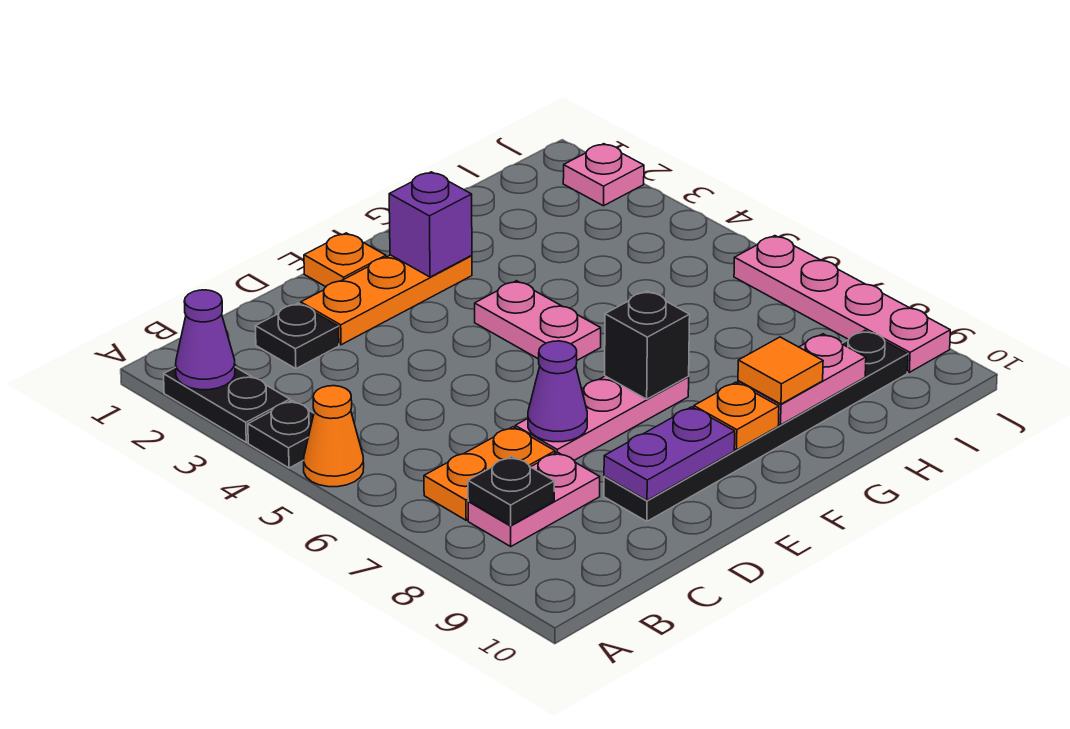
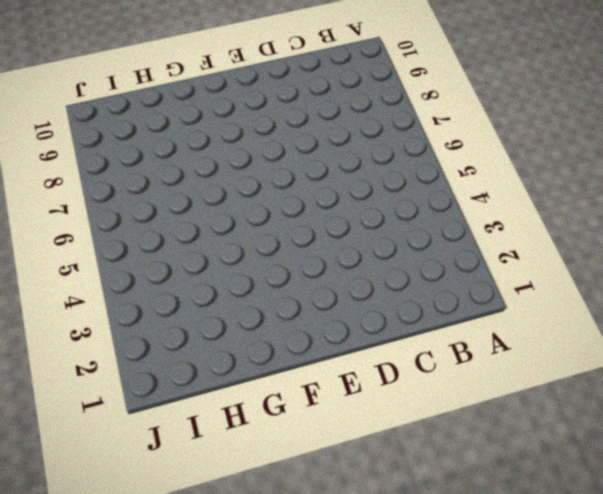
none -> black plate A2:A3 level 1
none -> black plate A4 level 1
none -> orange cone A5 level 1

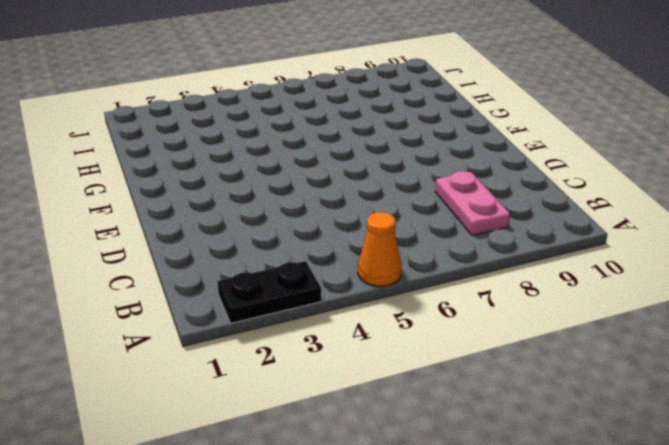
none -> black plate A4 level 1
none -> orange plate B7:C7 level 1
none -> black plate C2 level 1

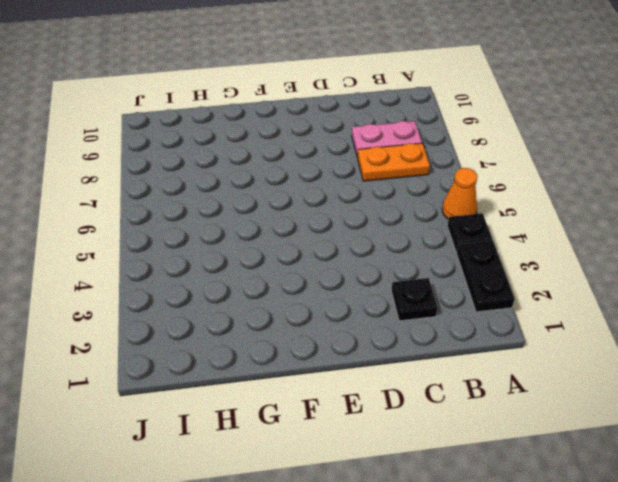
none -> orange plate D2:F2 level 1
none -> pink plate D7:F7 level 1
none -> black plate D9:I9 level 1

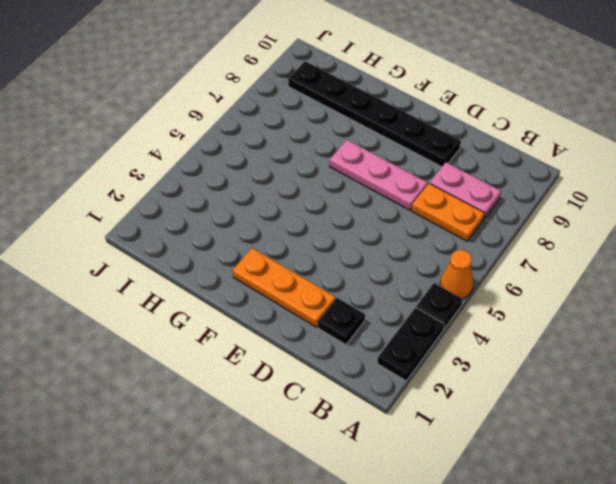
none -> orange plate E1 level 1
none -> pink plate F4:F5 level 1
none -> pink plate J2 level 1

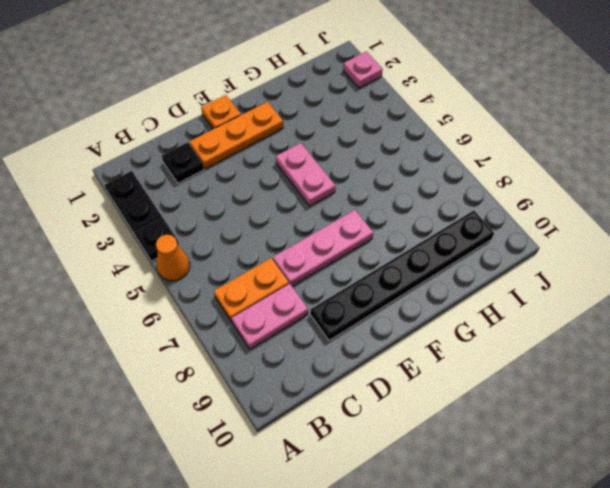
none -> pink plate J6:J9 level 1
none -> purple cone A2 level 2
none -> black plate B8 level 2

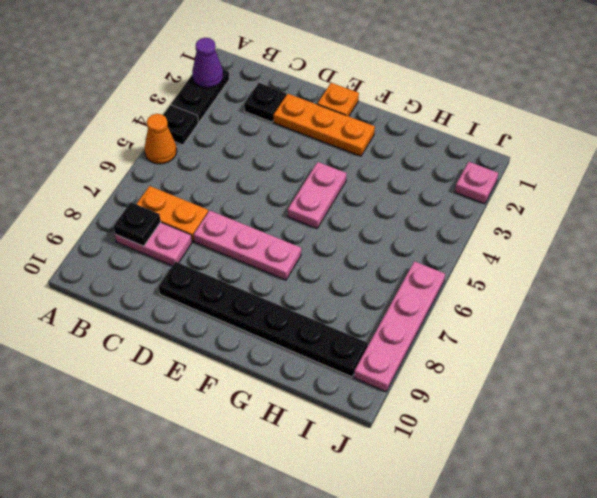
none -> purple cone D7 level 2
none -> purple plate D9:E9 level 2
none -> purple brick F2 level 2

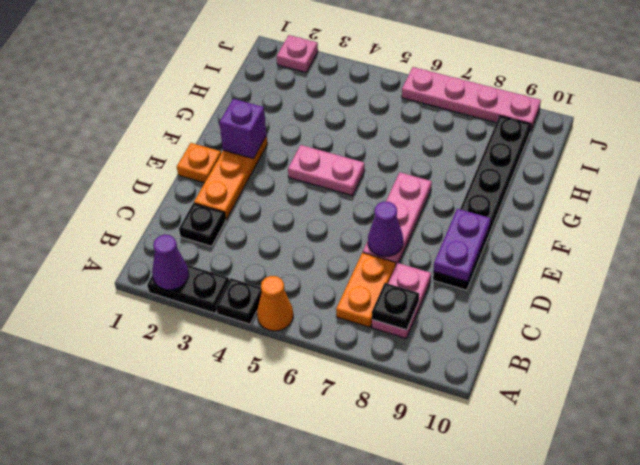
none -> black brick F7 level 2
none -> orange plate F9 level 2
none -> pink plate G9:H9 level 2

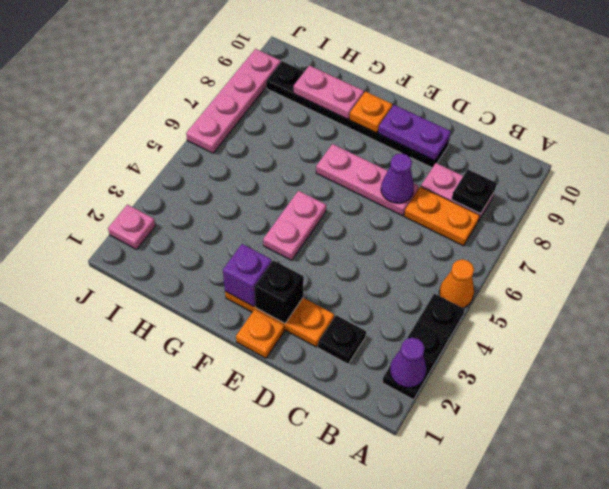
black brick E2 level 2 -> black brick F7 level 2
none -> orange tile G9 level 3

